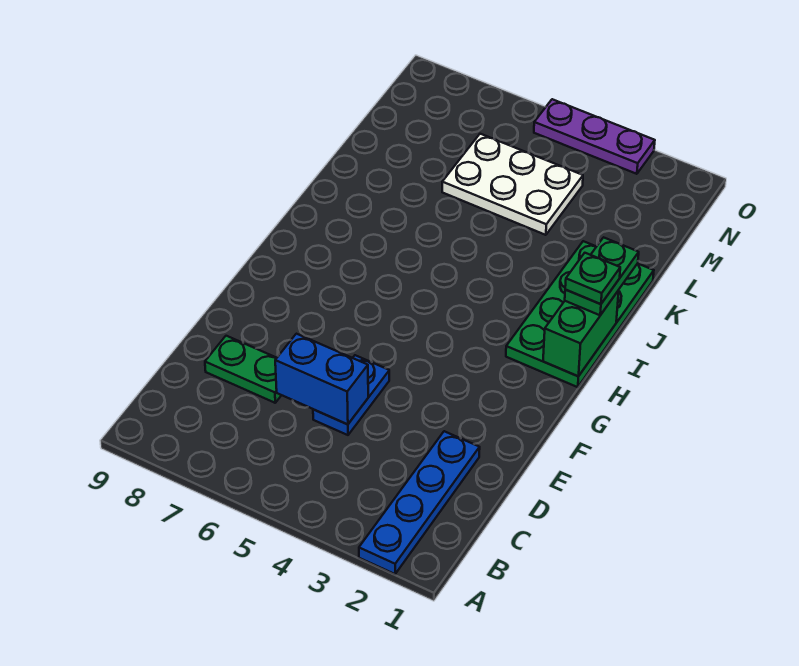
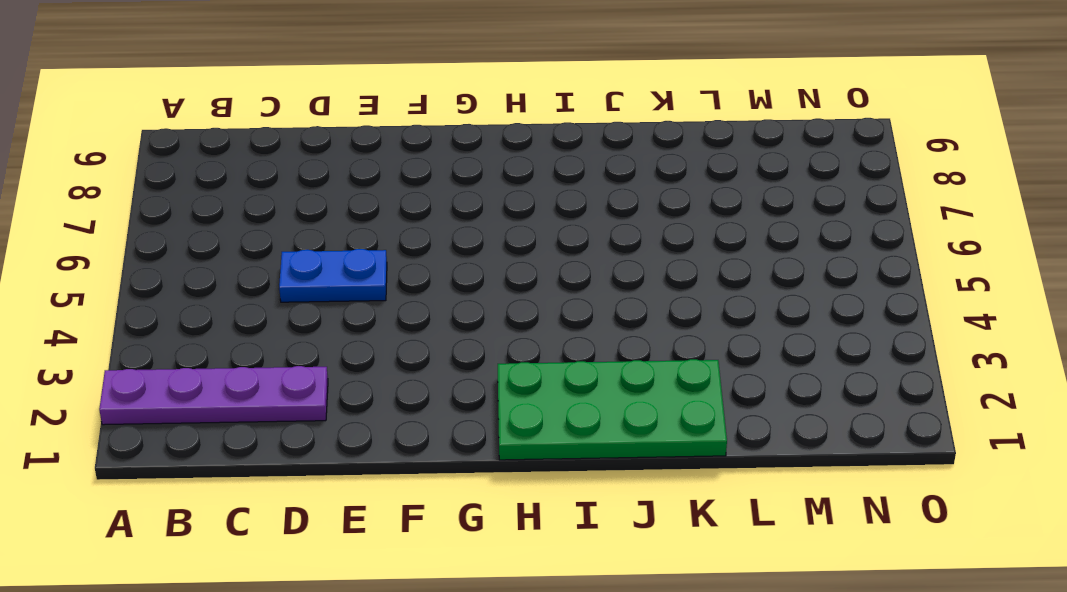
purple plate A2:D2 level 1 -> blue plate A2:D2 level 1
none -> green plate D7:D8 level 1
none -> white plate L4:M6 level 1

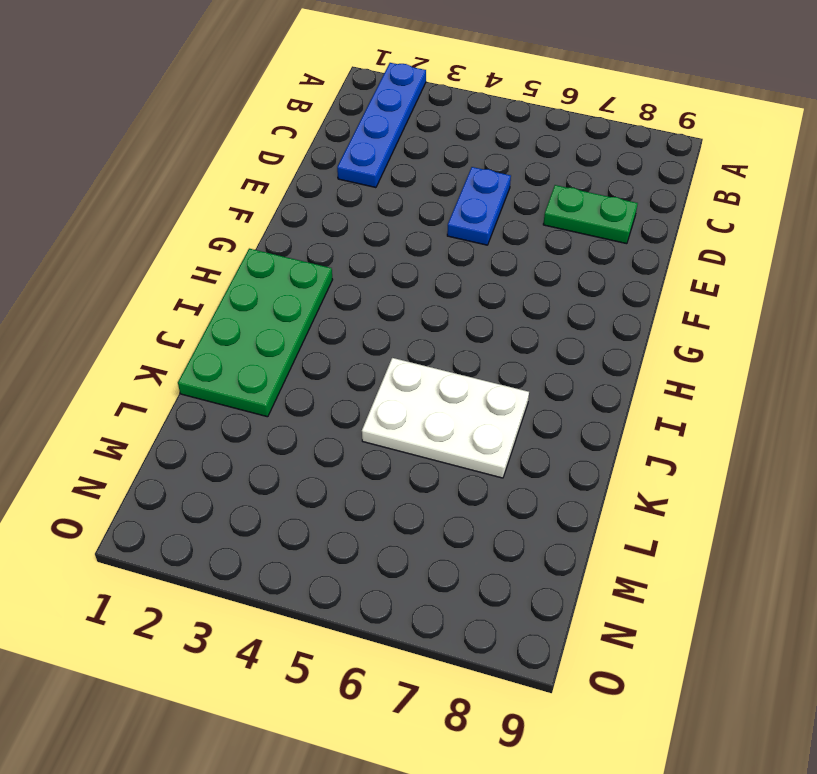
white plate J5:K7 level 1 -> white plate L4:M6 level 1
none -> purple plate O3:O5 level 1
none -> blue brick D5:D6 level 2

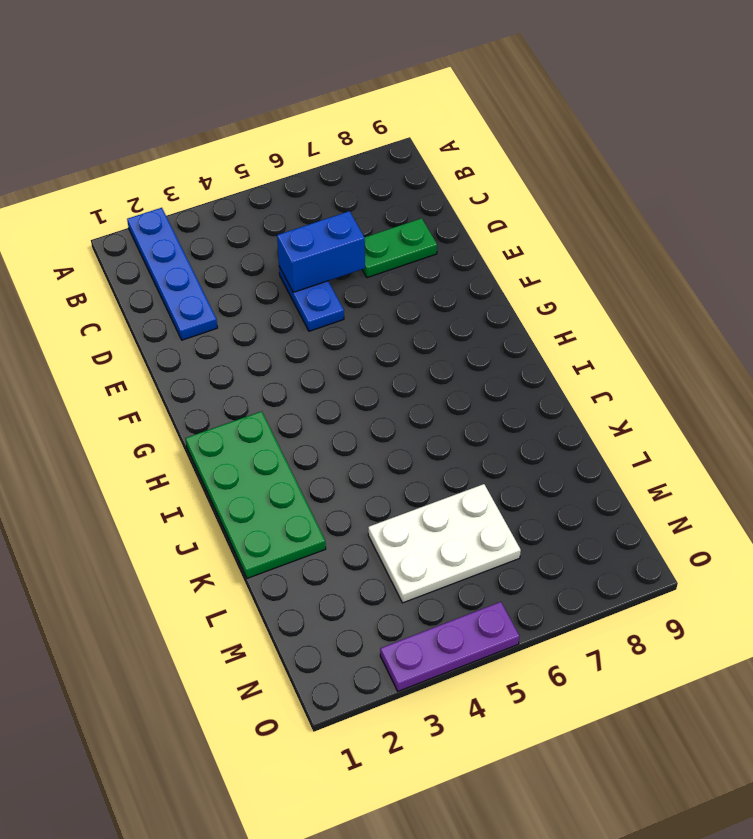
none -> green brick H1:I1 level 2
none -> green plate I1:J1 level 3

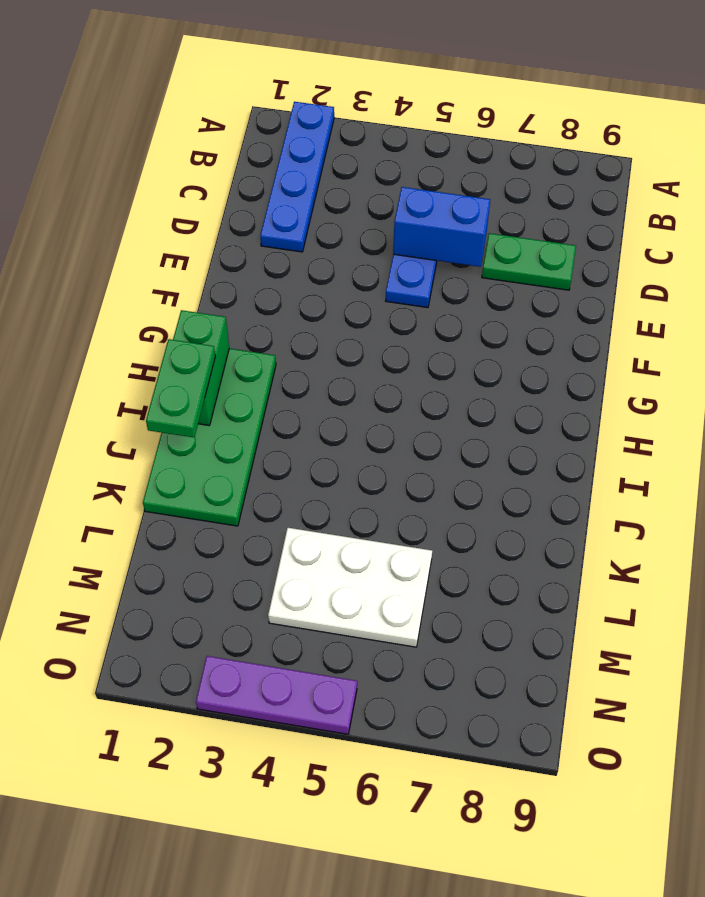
none -> green plate I1 level 4

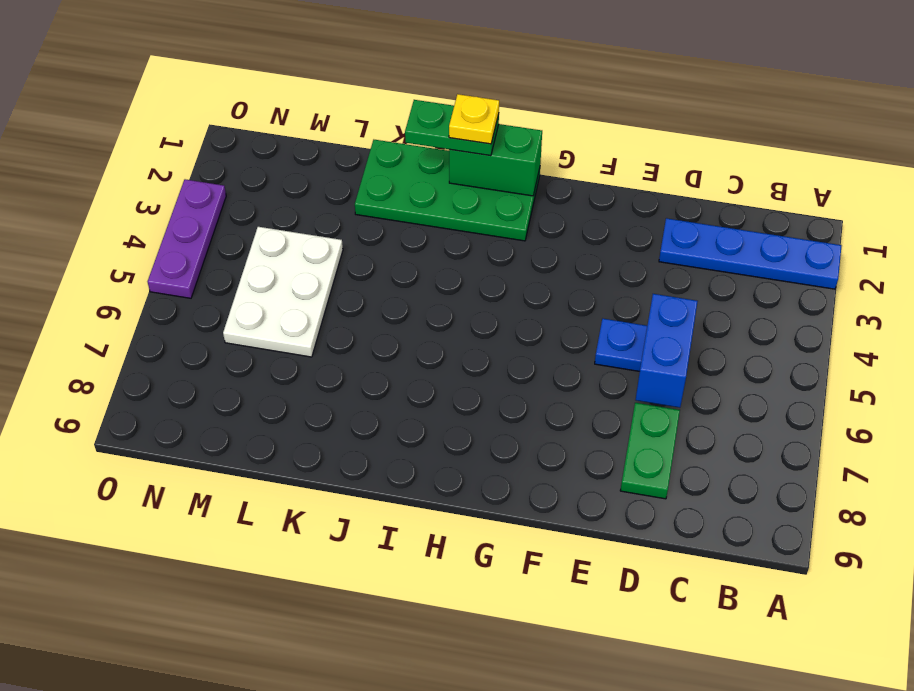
yellow plate I1 level 4 -> green plate I1 level 4

